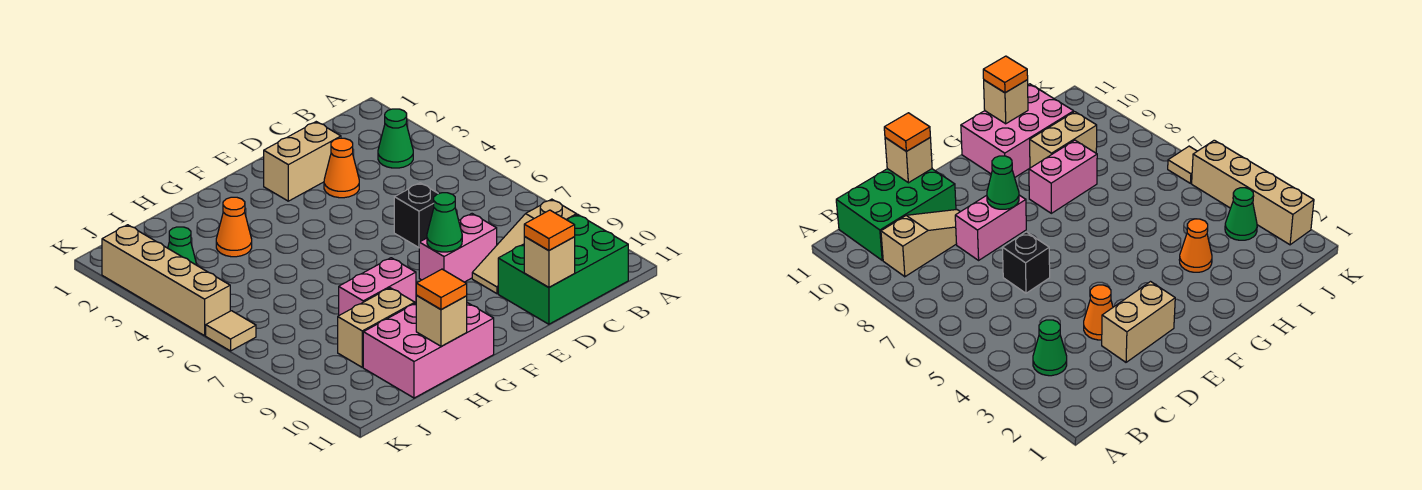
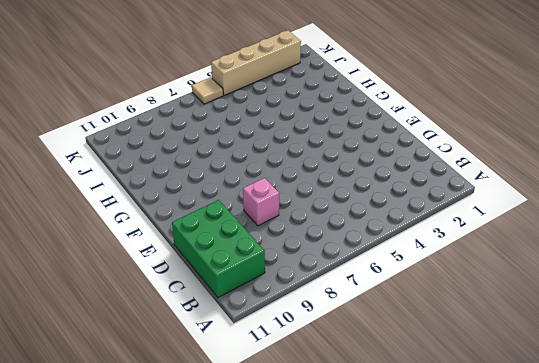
pink brick D8 level 1 -> pink brick D8:E8 level 1
none -> green cone B3 level 1
none -> tan slope B9:D9 level 1 top B
none -> tan brick D2:E2 level 1

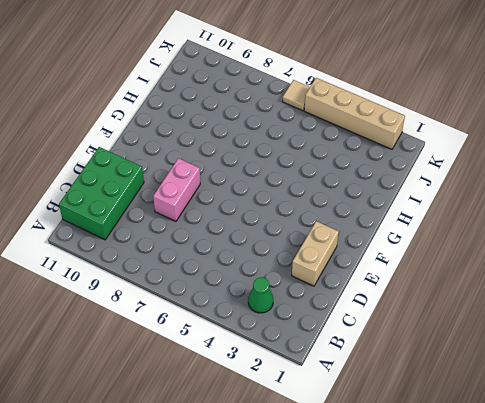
none -> tan slope B9:D9 level 1 top B
none -> orange cone D3 level 1
none -> black brick D6 level 1

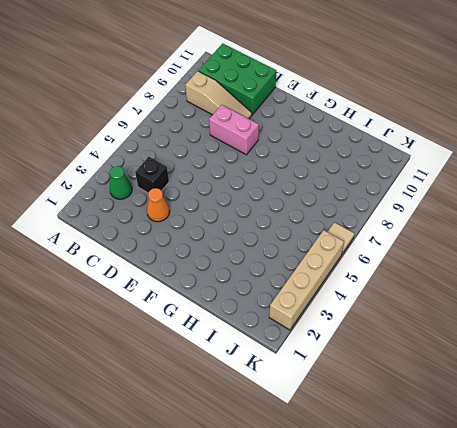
black brick C4 level 1 -> black brick D6 level 1
none -> tan brick D2:E2 level 1
none -> pink brick G8:H8 level 1
none -> pink brick G10:I11 level 1

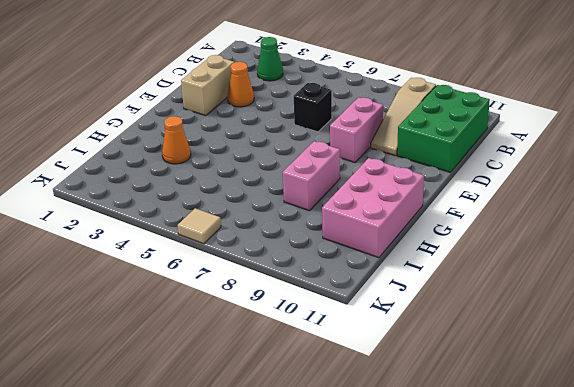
none -> tan brick H9:I9 level 1
none -> green cone J3 level 1
none -> tan brick K2:K5 level 1

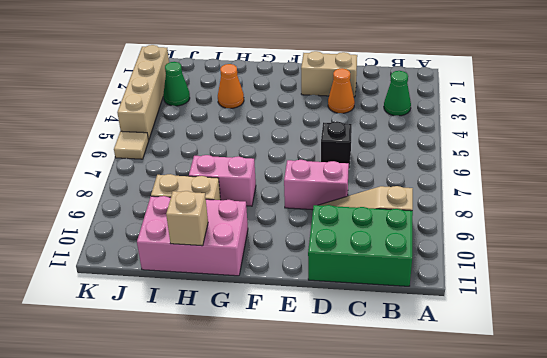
none -> tan brick D11 level 2
none -> green cone E8 level 2
none -> orange tile D11 level 3

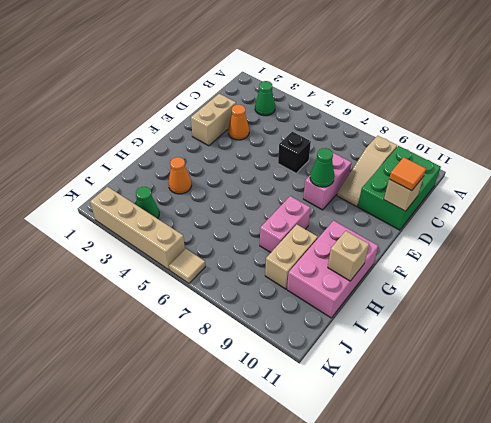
none -> orange tile H11 level 3

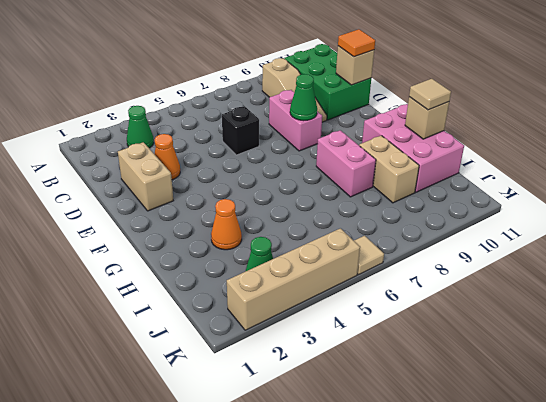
tan tile H11 level 3 -> orange tile H11 level 3

